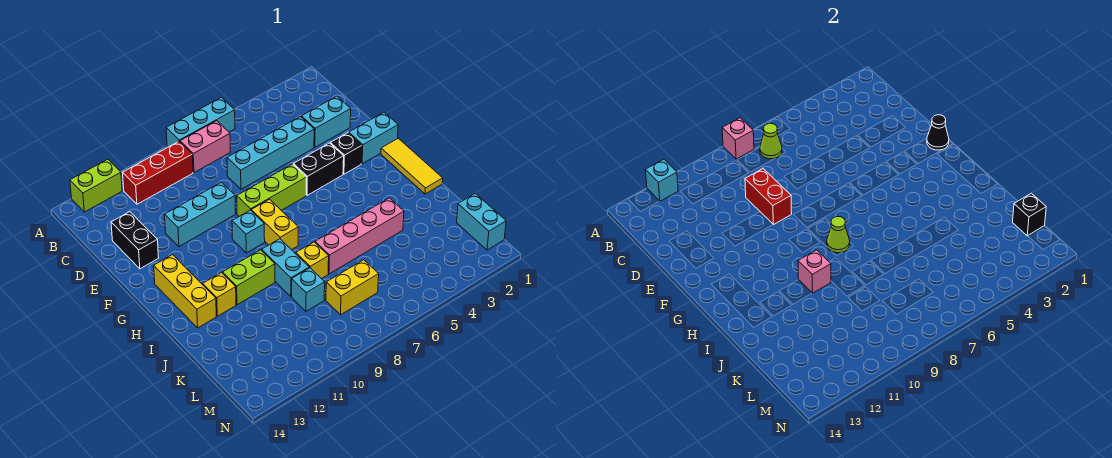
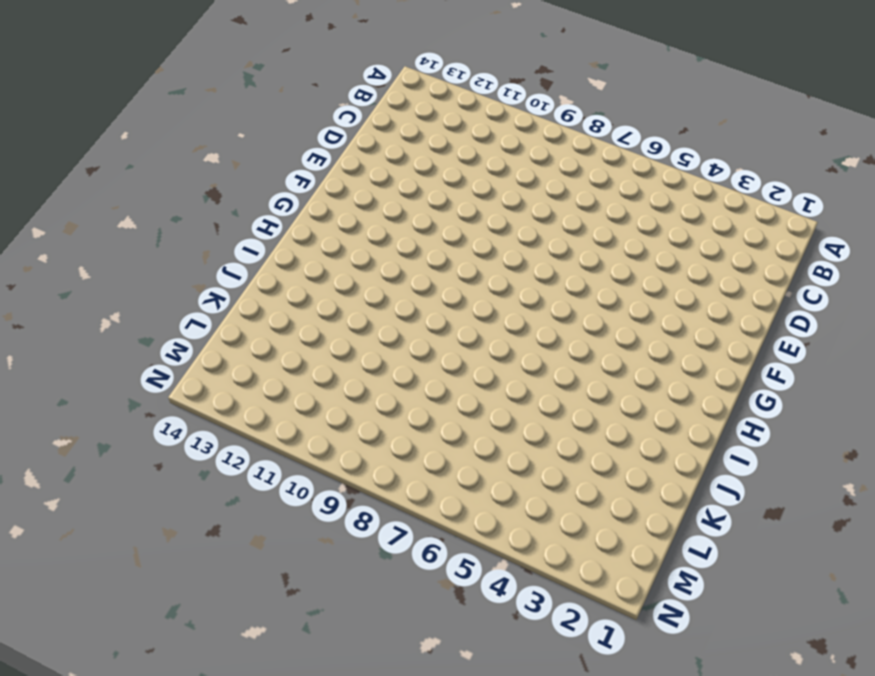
none -> cyan brick A6:A8 level 1
none -> lime brick A12:A13 level 1
none -> pink brick B7:B8 level 1
none -> red brick B9:B11 level 1

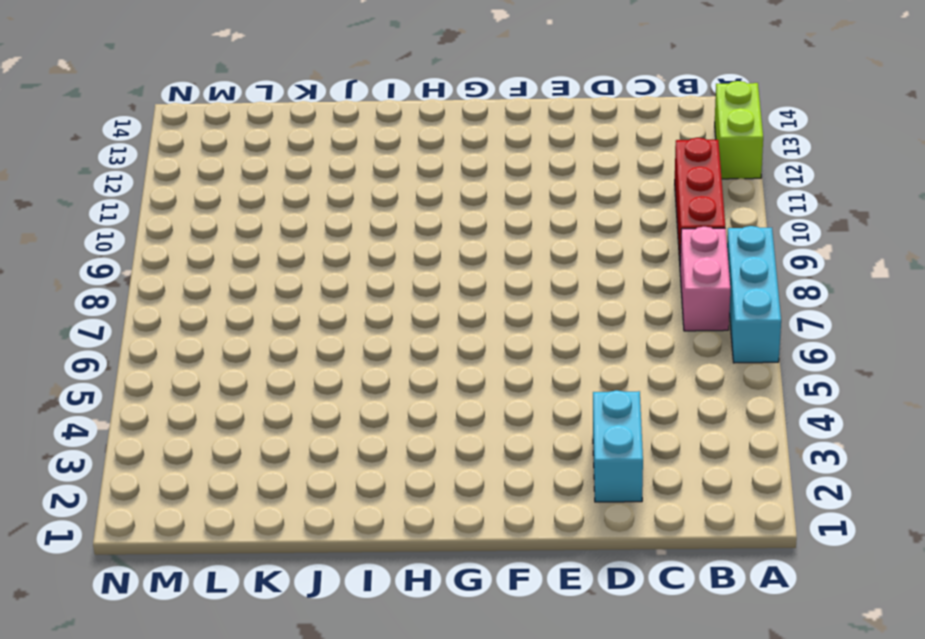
none -> cyan brick D4:D7 level 1
none -> black brick D13:E13 level 1
none -> cyan brick E9:E11 level 1
none -> cyan brick F1:F2 level 1

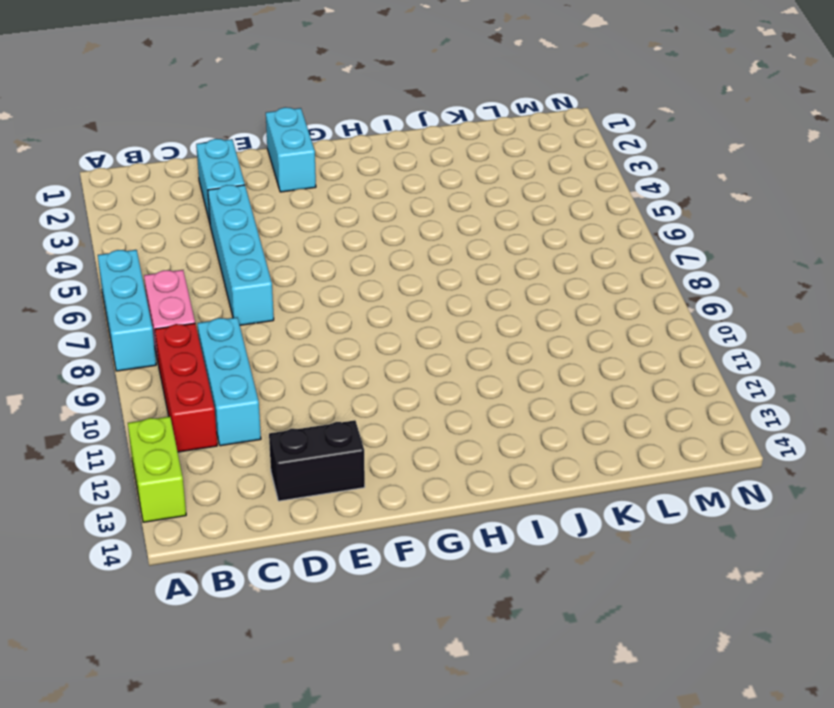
cyan brick C9:C11 level 1 -> cyan brick E9:E11 level 1
none -> black brick F3 level 1
none -> black brick F4:F5 level 1
none -> lime brick F6:F8 level 1
none -> yellow tile G1:I1 level 1

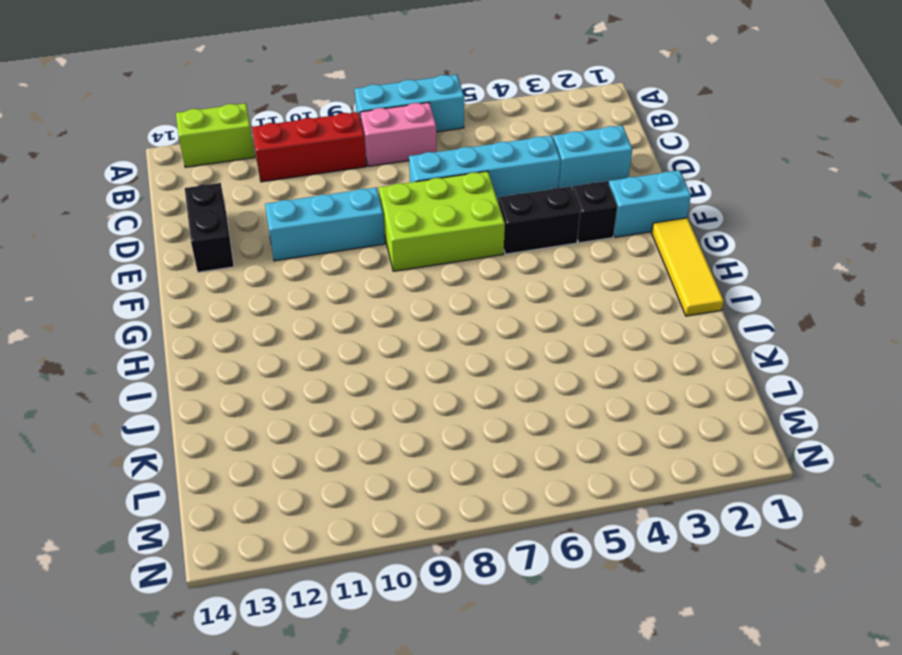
lime brick E6:F8 level 1 -> lime brick F6:F8 level 1
none -> yellow brick G8:H8 level 1
none -> cyan brick G9 level 1
none -> yellow brick G13:I13 level 1
none -> cyan brick I9:J9 level 1

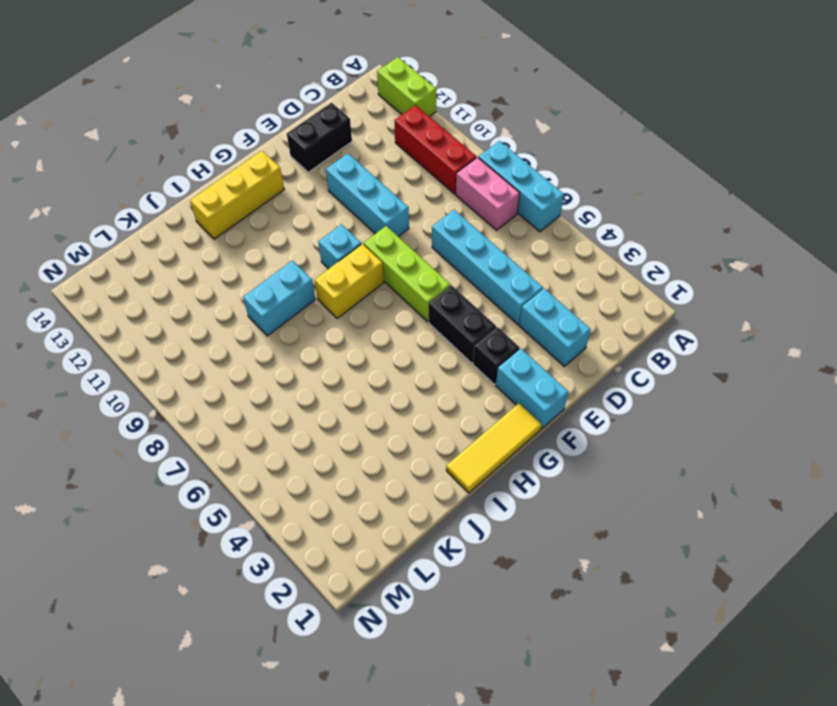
none -> lime brick I10:I11 level 1
none -> yellow brick I12 level 1
none -> pink brick J4:J7 level 1
none -> yellow brick J8 level 1

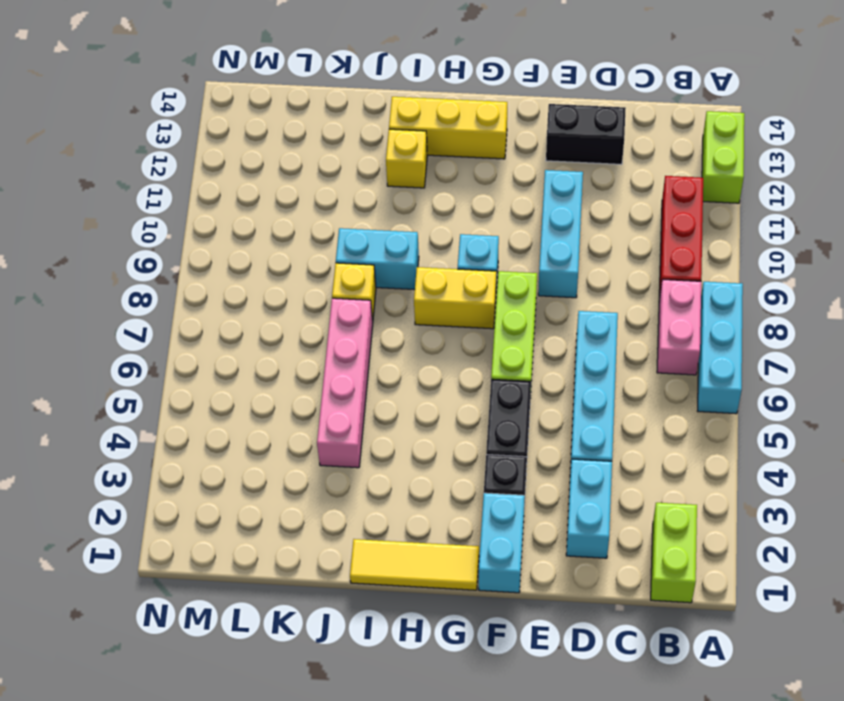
lime brick B1:B2 level 1 -> lime brick I10:I11 level 1
none -> cyan brick K9 level 1
none -> cyan brick L1:M1 level 1
none -> yellow brick L7:L8 level 1
none -> pink brick A8 level 2

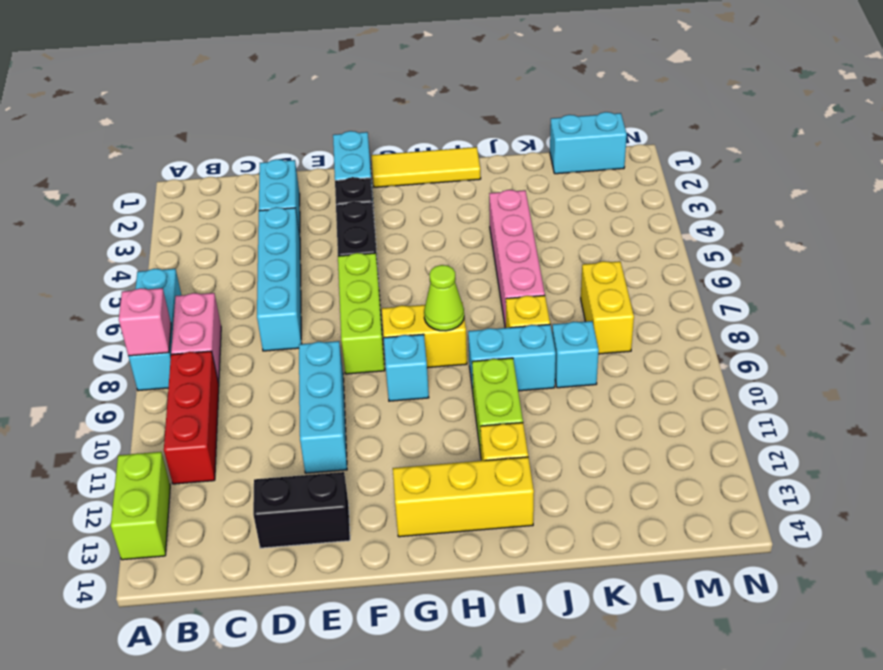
none -> cyan brick A12 level 2
none -> lime cone B7 level 2
none -> red brick D9:E9 level 2
none -> black cone F1 level 2

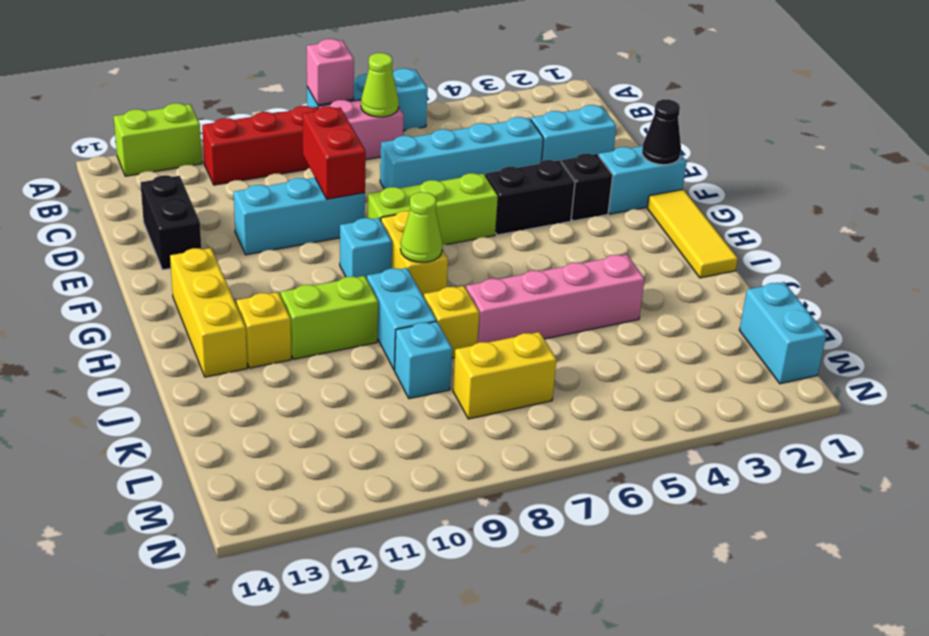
none -> cyan brick A12 level 2
none -> pink brick I10 level 2
none -> black brick L1 level 2

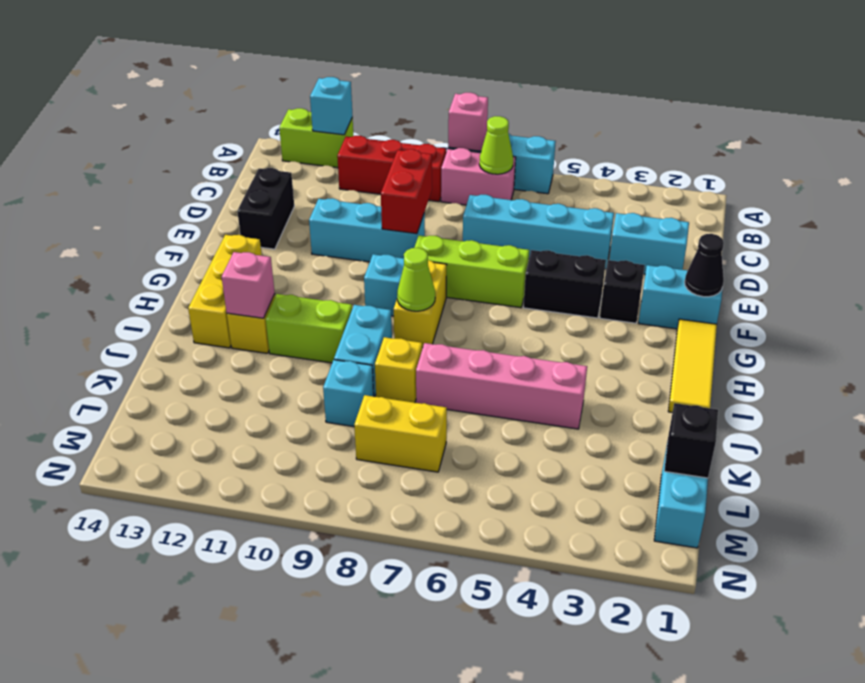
pink brick I12 level 2 -> pink brick I10 level 2

